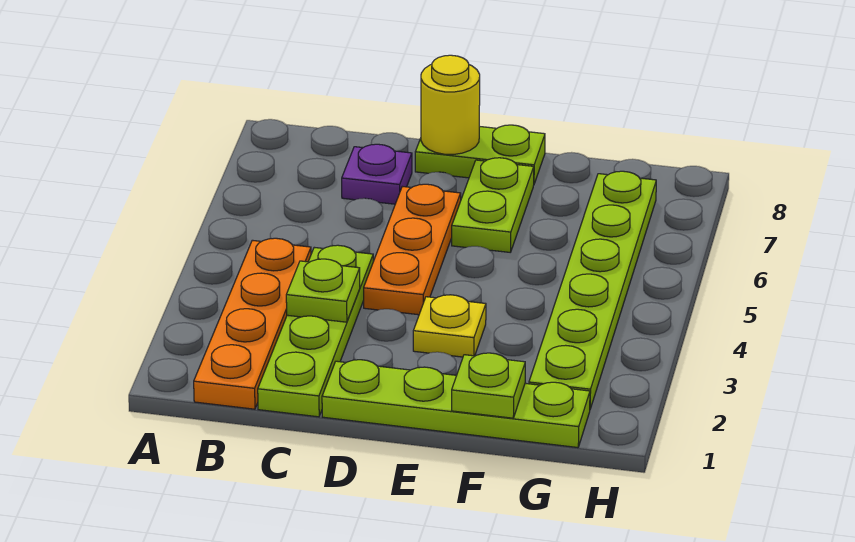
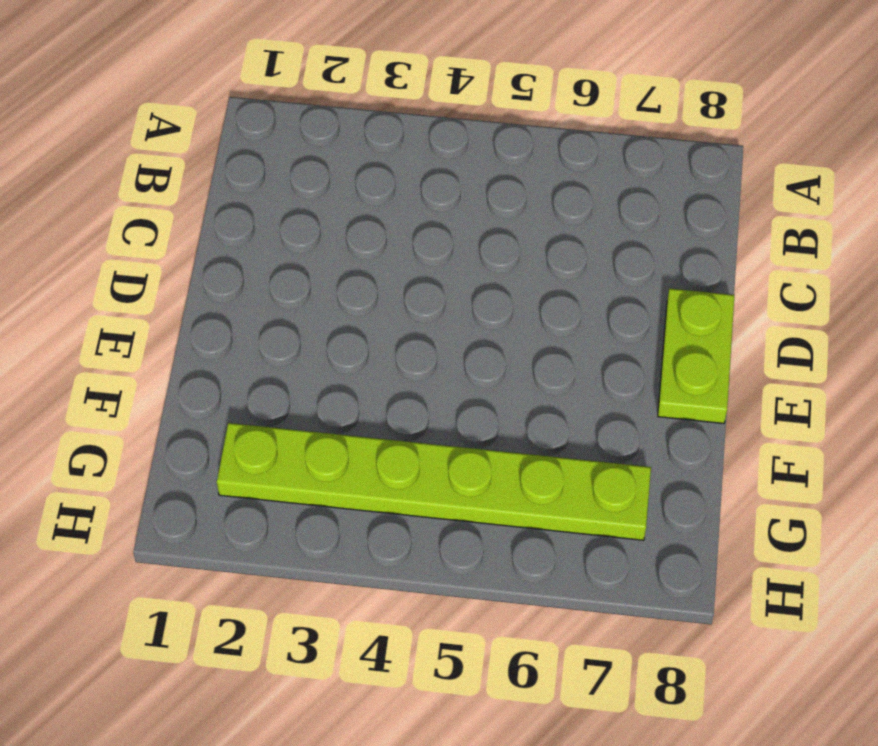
none -> orange plate B1:B4 level 1
none -> lime plate C1:C4 level 1
none -> purple plate C7 level 1

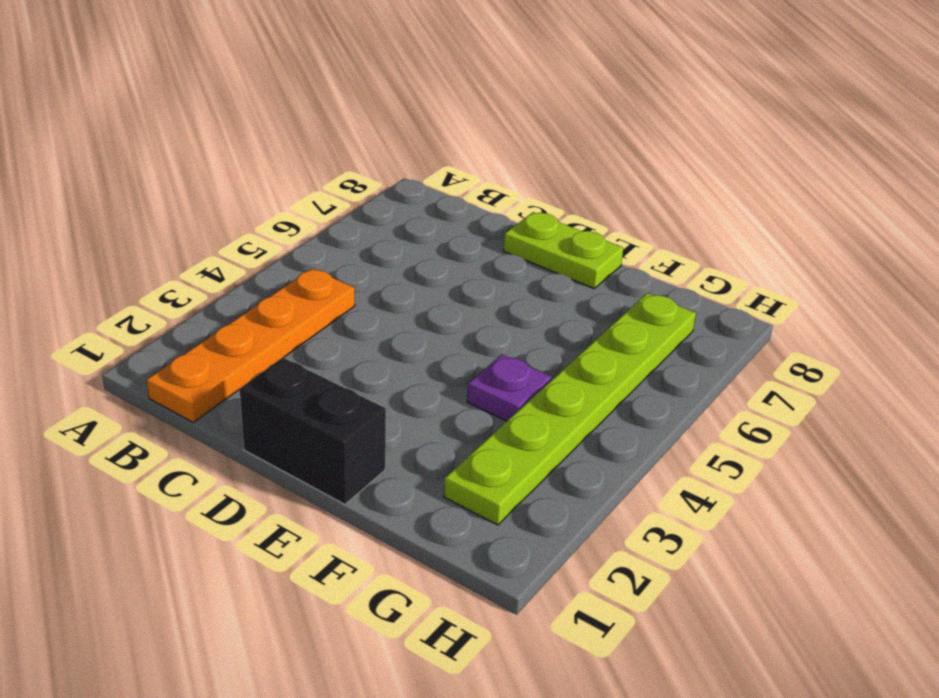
black brick D1:E1 level 1 -> lime plate D1:G1 level 1
purple plate F4 level 1 -> purple plate C7 level 1
none -> lime plate C1:C4 level 1
none -> orange plate D4:D6 level 1
none -> yellow plate E3 level 1

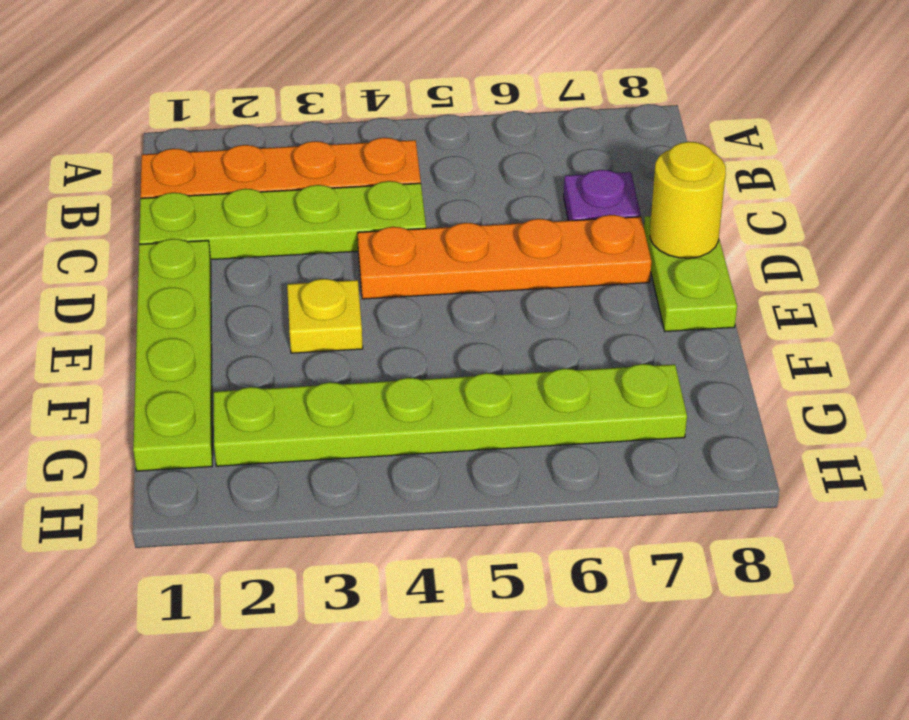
orange plate D4:D7 level 1 -> orange plate D4:D6 level 1
none -> lime plate E6:E7 level 1
none -> lime plate C3 level 2
none -> lime plate F1 level 2

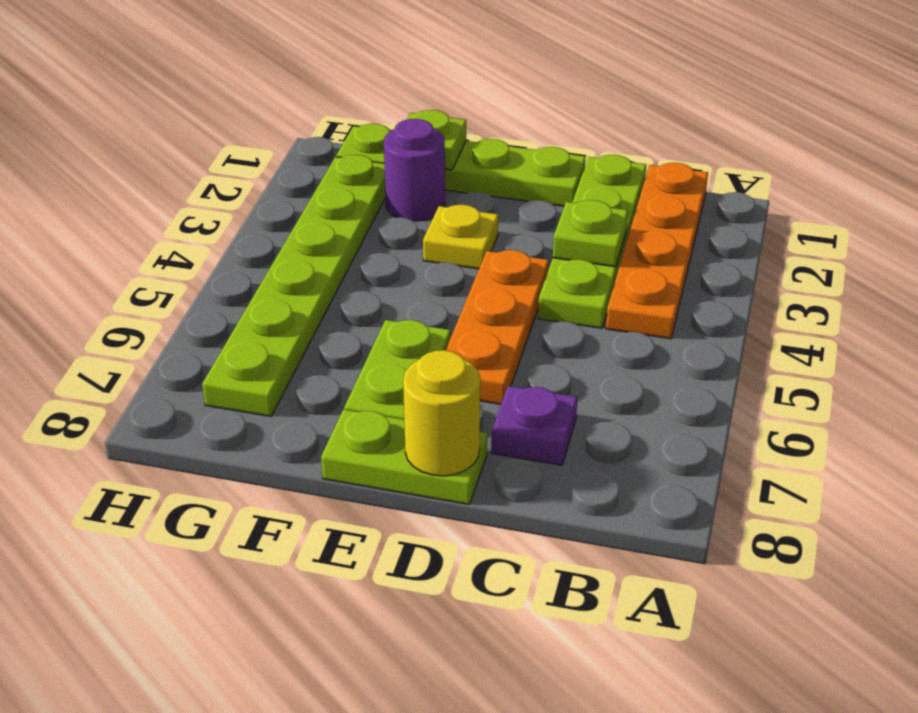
purple round brick F2 level 1 -> none

